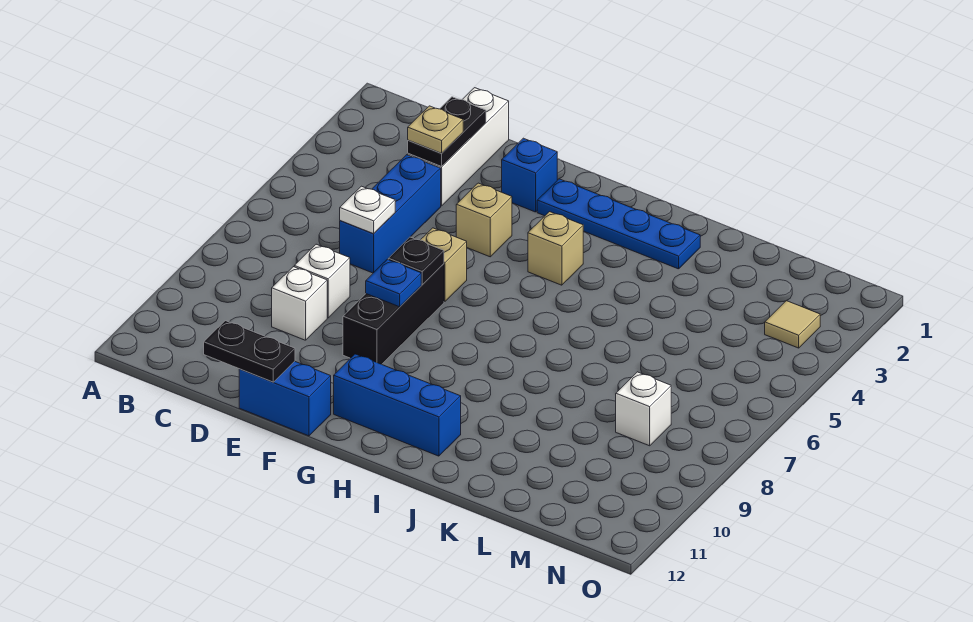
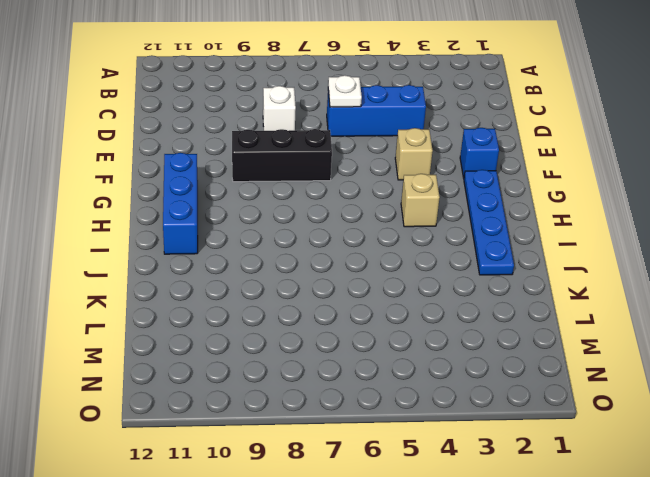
none -> white brick D1:D3 level 1
none -> white brick D9 level 1
none -> blue brick E12:F12 level 1

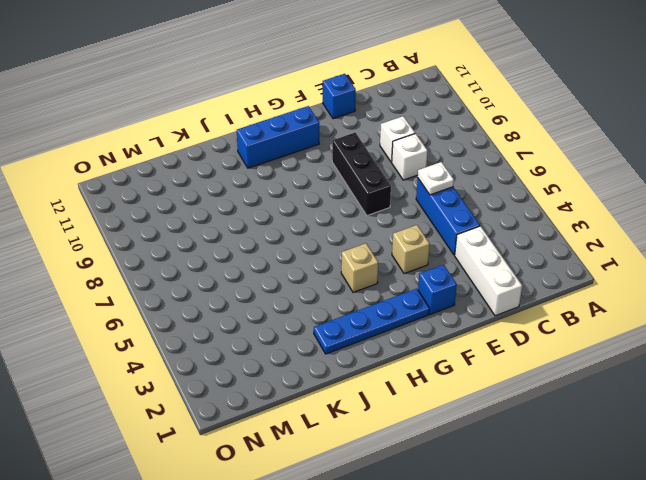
blue brick E12 level 1 -> blue brick E12:F12 level 1
none -> tan brick F6 level 1
none -> white brick M8 level 1
none -> tan tile N3 level 1

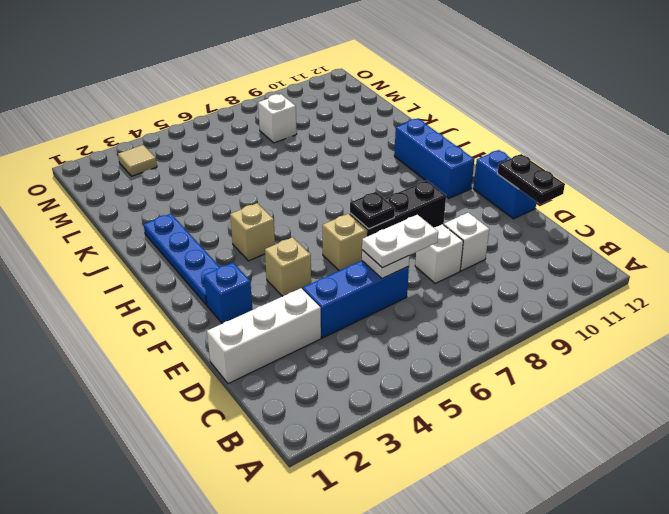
white plate D6:D7 level 3 -> none
none -> black plate D2:D3 level 2
none -> blue plate F8 level 2
none -> tan plate D3 level 3

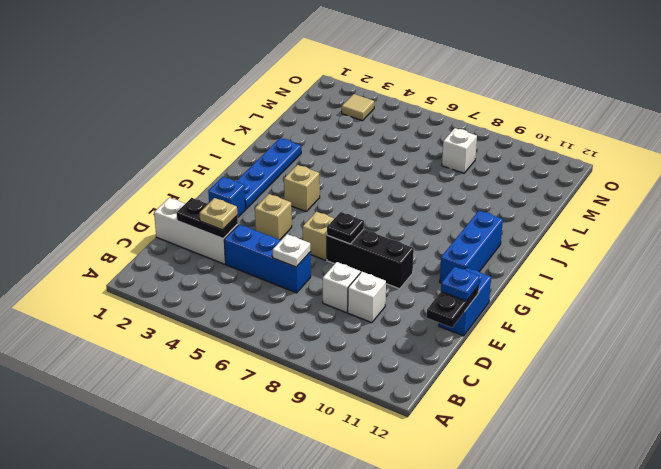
blue plate E12 level 3 -> blue plate F8 level 2

